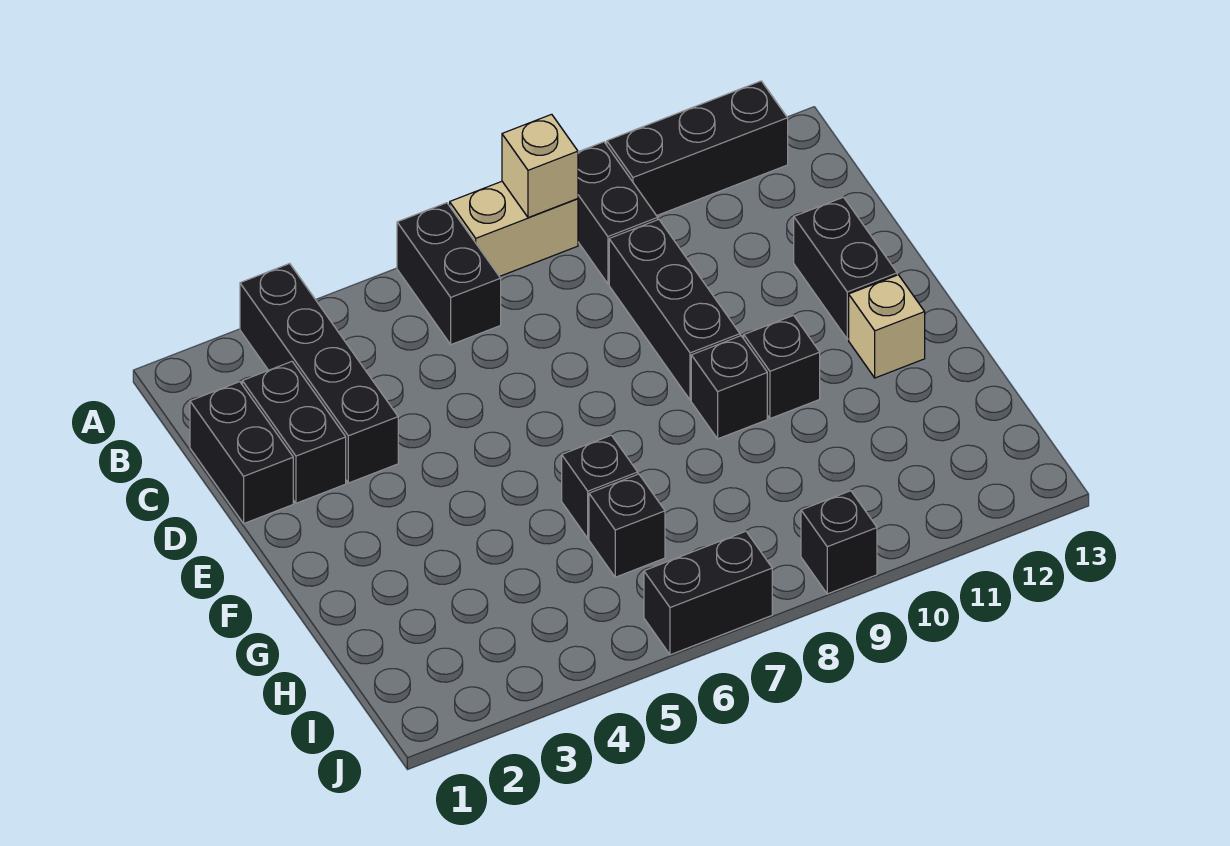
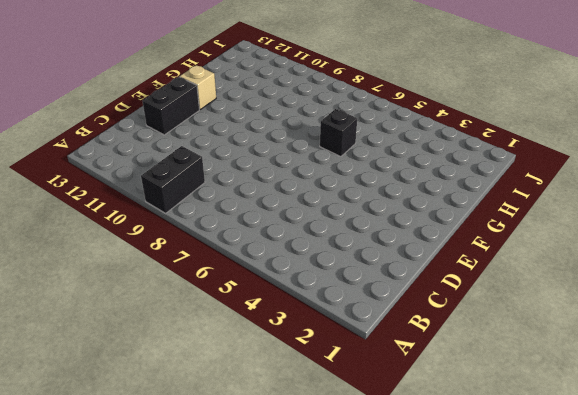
none -> black brick A3:D3 level 1
none -> black brick A6:B6 level 1
none -> tan brick A7:A8 level 1

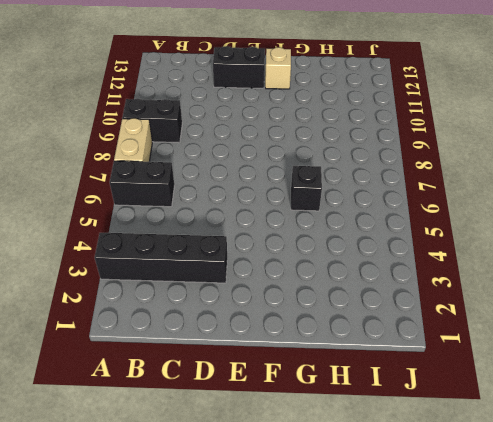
none -> black brick A10:A12 level 1
none -> black brick C1:D1 level 1
none -> black brick C2:D2 level 1

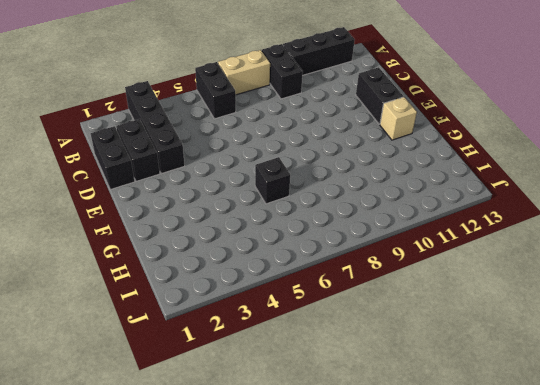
none -> black brick C9:E9 level 1
none -> black brick F9 level 1
none -> black brick F10 level 1

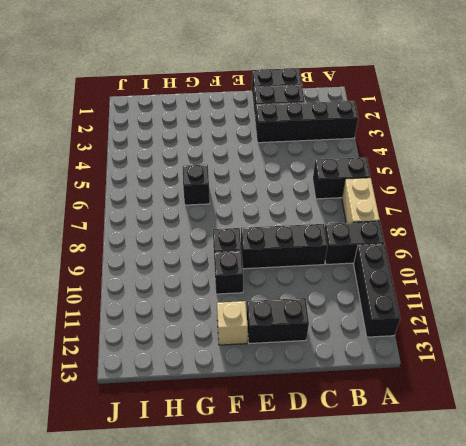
none -> black brick H6 level 1
none -> black brick J6:J7 level 1
none -> black brick J9 level 1

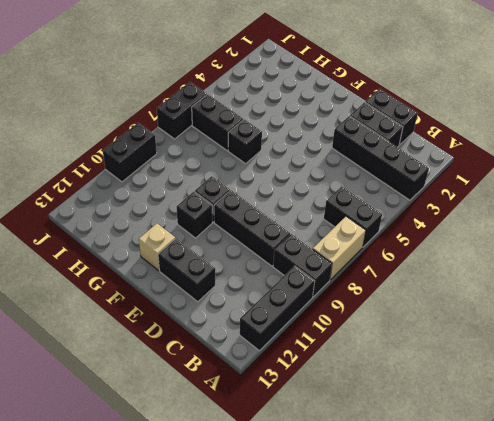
black brick H6:I6 level 1 -> black brick H6 level 1
black brick J9:J10 level 1 -> black brick J9 level 1
none -> tan brick A8 level 2

